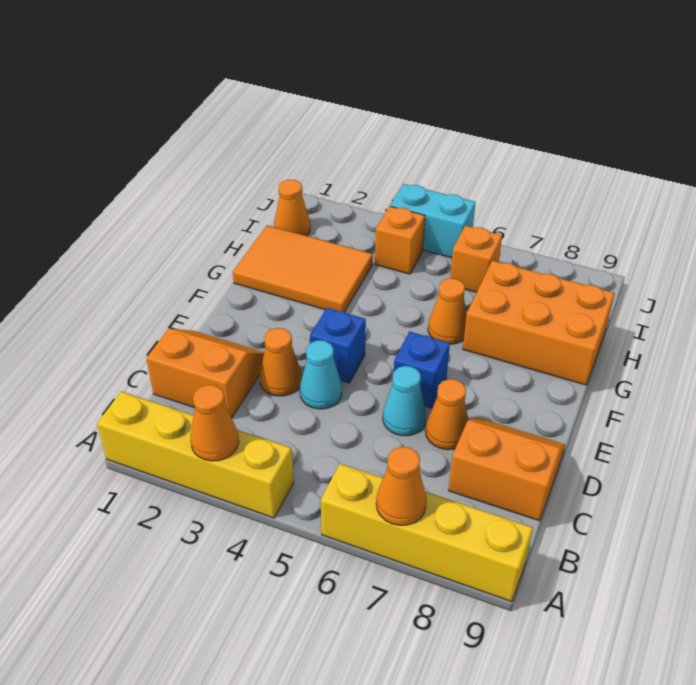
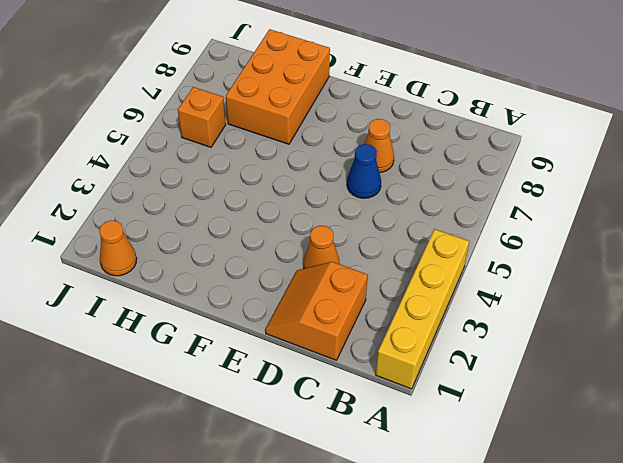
blue cone D6 level 1 -> cyan cone D6 level 1
none -> yellow brick A6:A9 level 1
none -> orange slope C8:D9 level 1 top C
none -> cyan cone D4 level 1

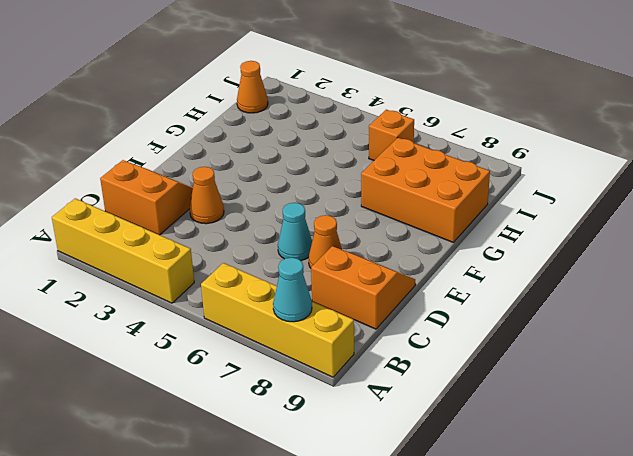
cyan cone A8 level 2 -> cyan cone D4 level 1
none -> blue brick E4 level 1
none -> blue brick E6 level 1
none -> orange tile G1:H3 level 1

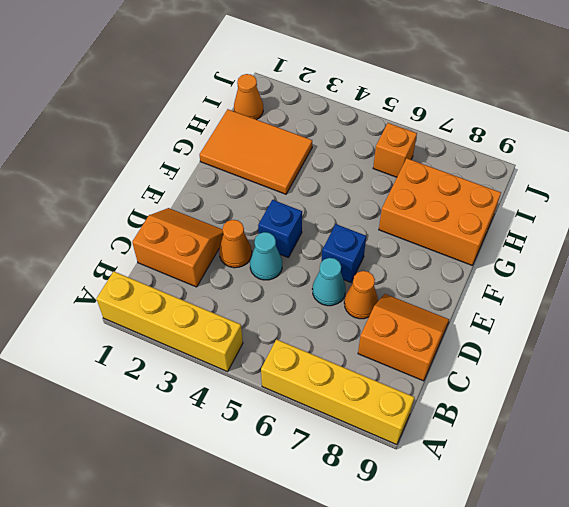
none -> orange cone G6 level 1
none -> orange brick I4 level 1
none -> cyan brick J4:J5 level 1

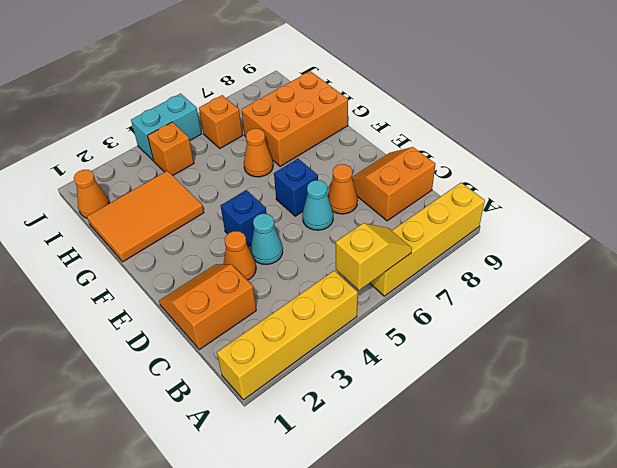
yellow slope A5:A6 level 2 top 5 -> none
none -> orange cone A3 level 2
none -> orange cone A7 level 2

